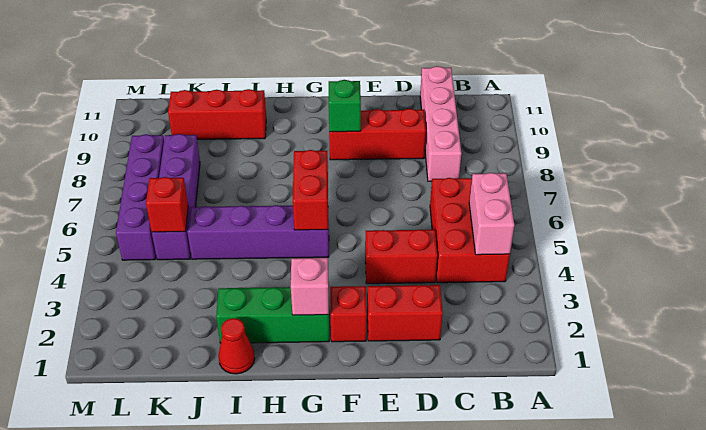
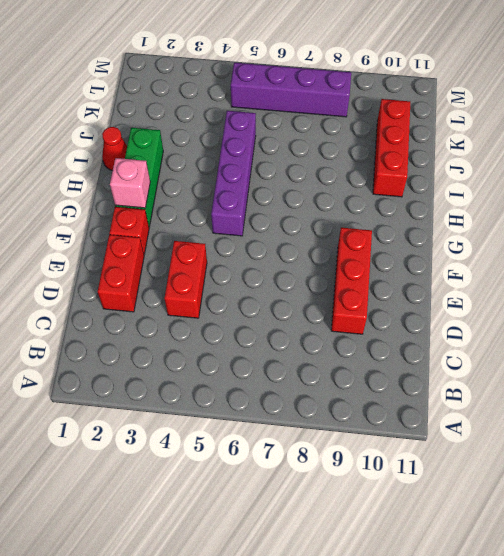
none -> red brick B4:C6 level 1
none -> pink brick C8:C11 level 1
none -> purple brick K5:K8 level 1

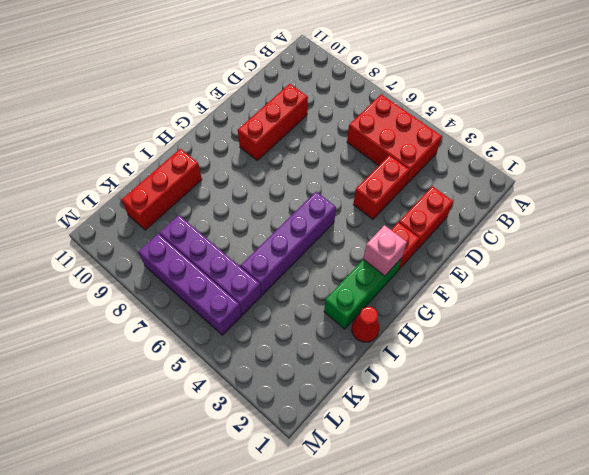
none -> pink brick C8:C11 level 1
none -> pink brick B4:B5 level 2
none -> green brick F9 level 2

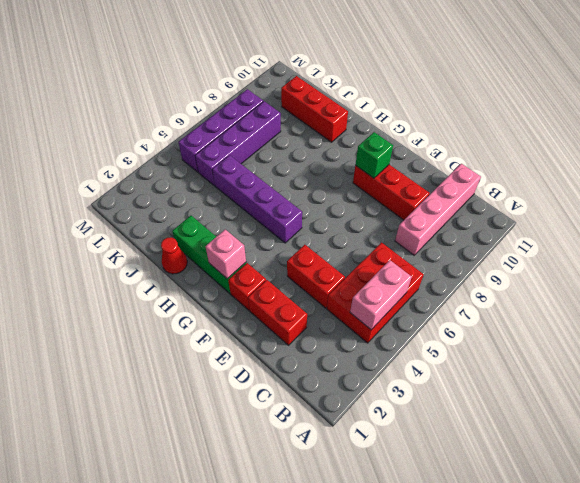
none -> red brick G5:G6 level 2
none -> red brick K5 level 2

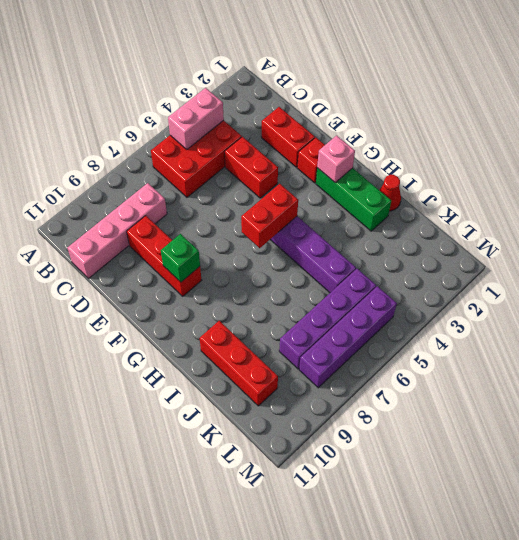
none -> red brick K5 level 2

